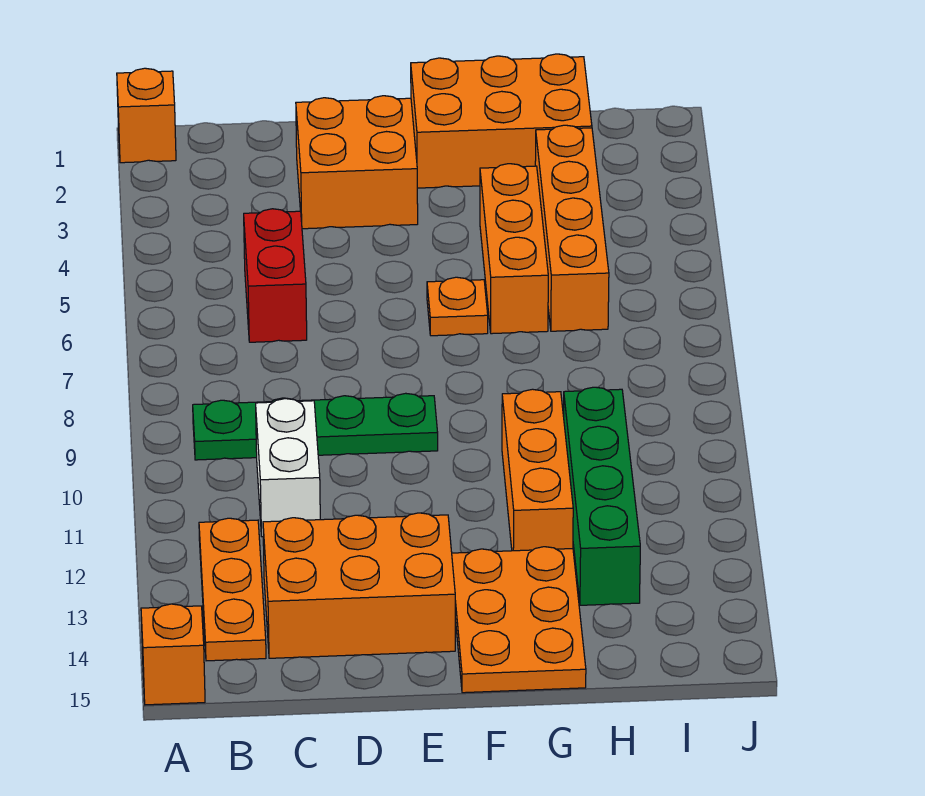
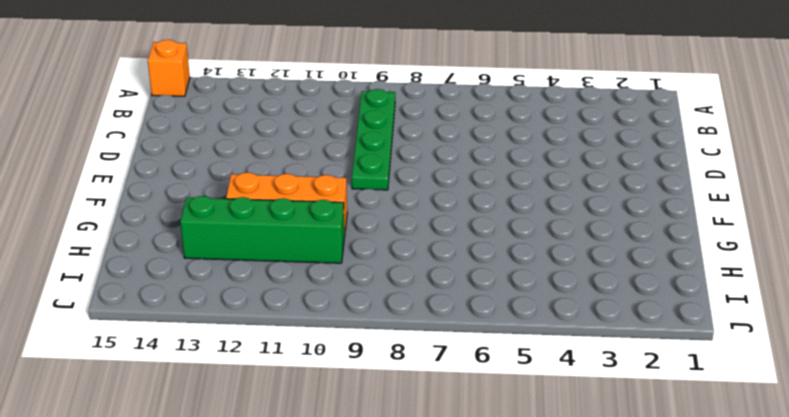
none -> orange brick A1 level 1
none -> orange plate B12:B14 level 1
none -> red brick C5:C6 level 1

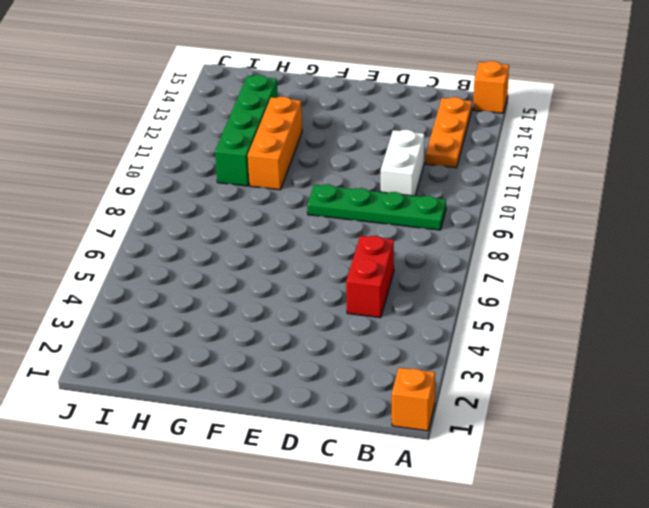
none -> orange brick C13:E14 level 1
none -> orange brick D2:E3 level 1
none -> orange brick F1:H2 level 1

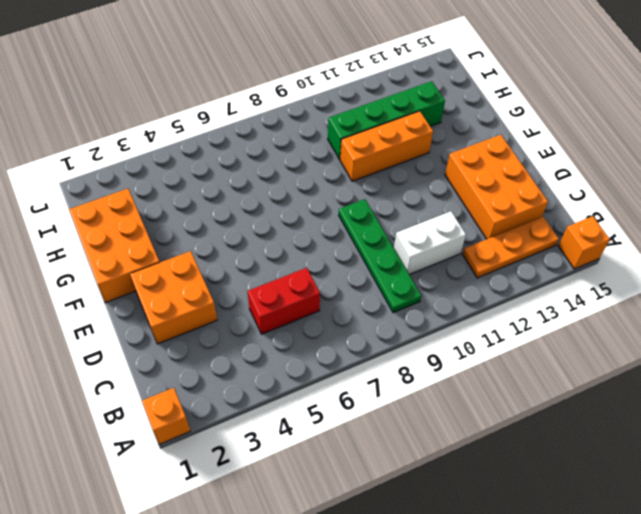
none -> orange plate F6 level 1
none -> orange plate F13:G15 level 1
none -> orange brick G4:G6 level 1

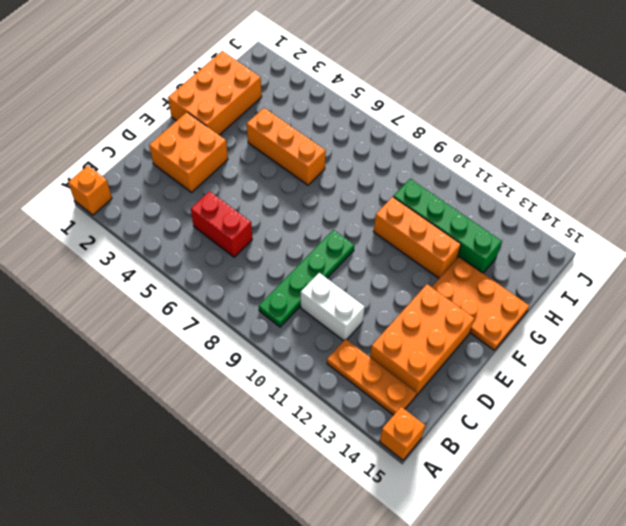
none -> orange plate F6 level 1
none -> orange brick H3:H6 level 1

